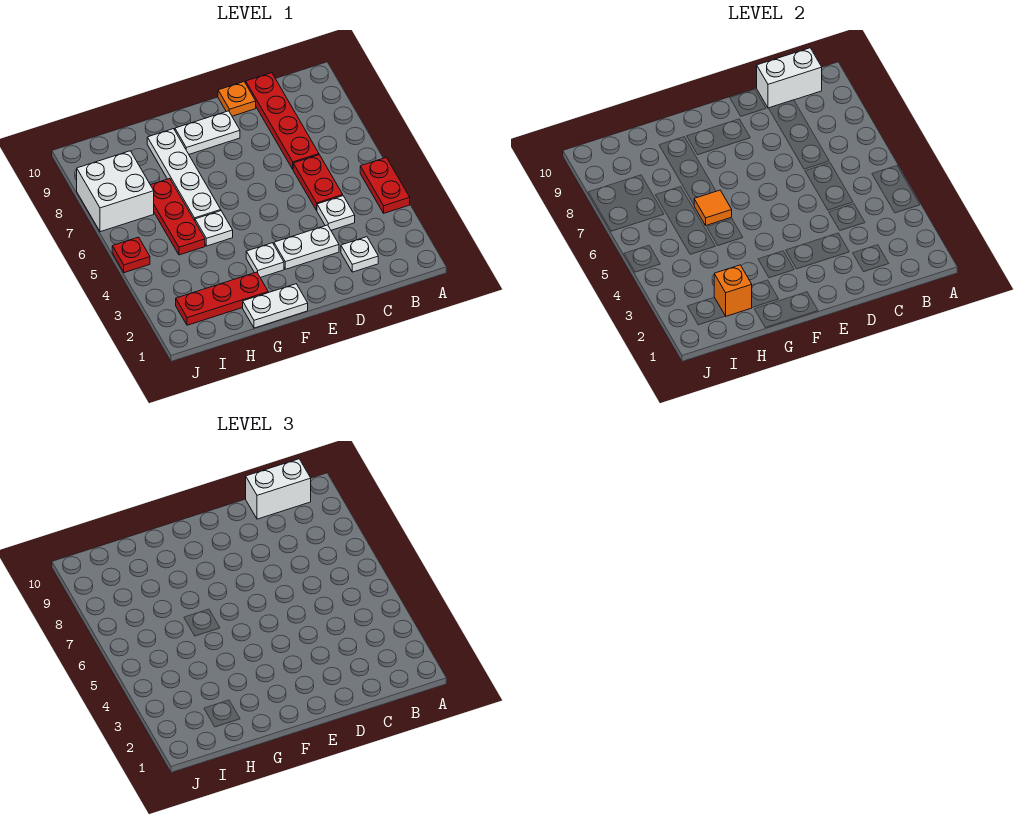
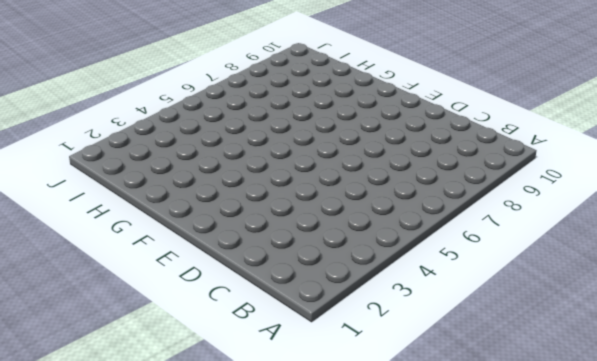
none -> red plate A4:A5 level 1
none -> white plate C2 level 1
none -> white plate C4 level 1

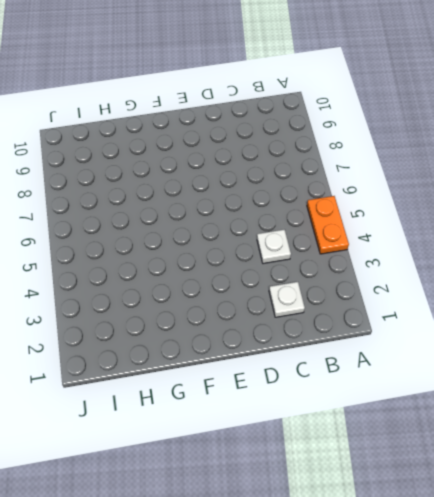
orange plate A4:A5 level 1 -> red plate A4:A5 level 1
none -> red plate C5:C6 level 1
none -> red plate C7:C10 level 1
none -> white plate D3:E3 level 1

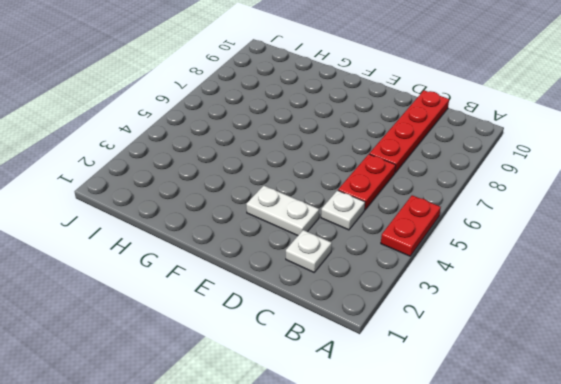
none -> orange plate D10 level 1
none -> white plate E9:F9 level 1
none -> white plate F1:G1 level 1

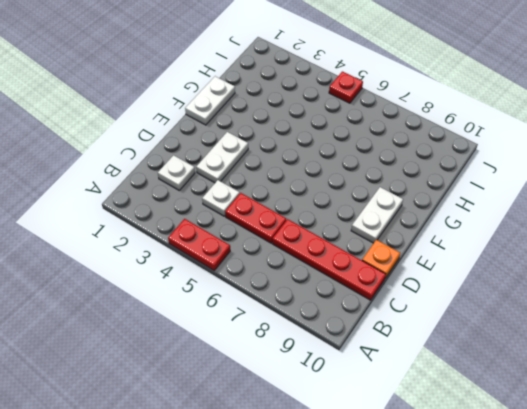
none -> white plate F3 level 1
none -> red plate G2:I2 level 1
none -> white plate G5 level 1

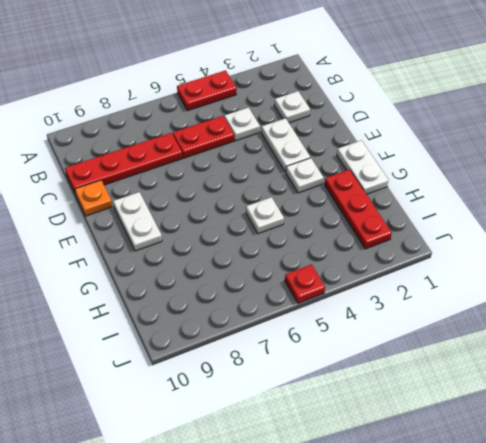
none -> white plate G6:G9 level 1
none -> red plate H5:H7 level 1
none -> white brick I7:J8 level 1

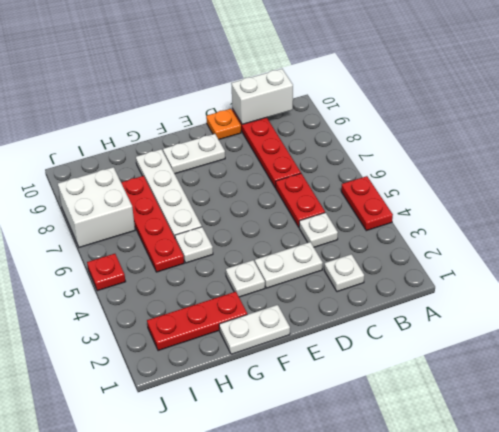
red plate H5:H8 level 1 -> red plate H5:H7 level 1
none -> orange tile G6 level 2
none -> orange brick H2 level 2
none -> white brick B10:C10 level 3

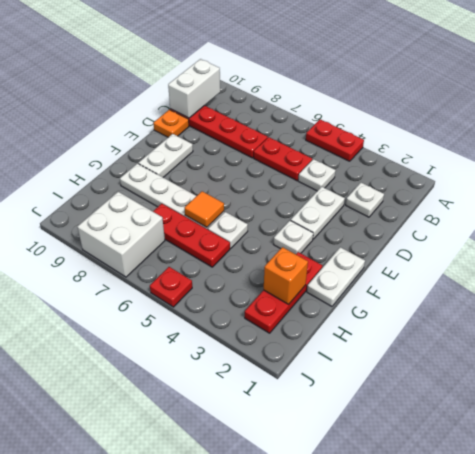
none -> white brick B10:C10 level 3

